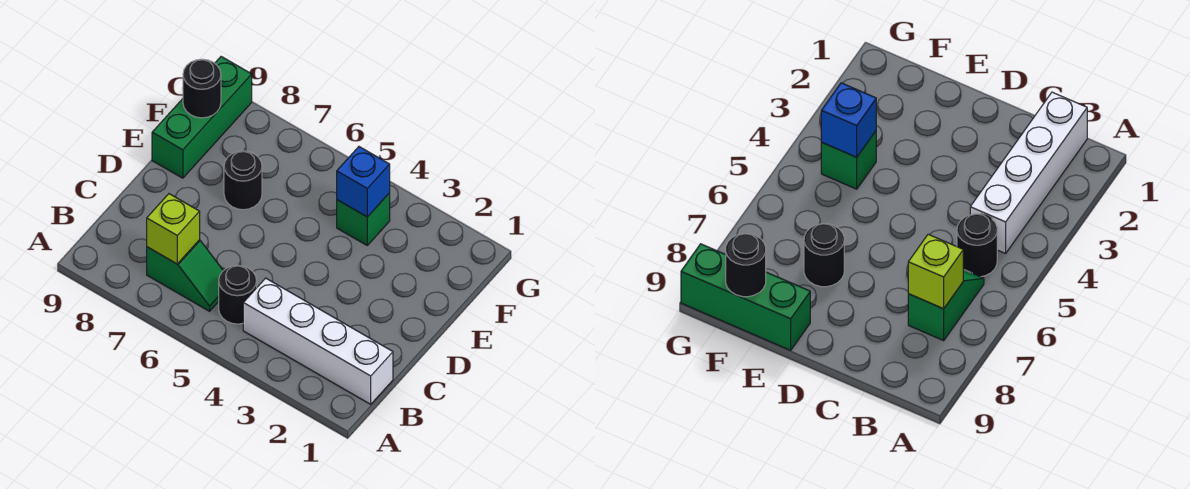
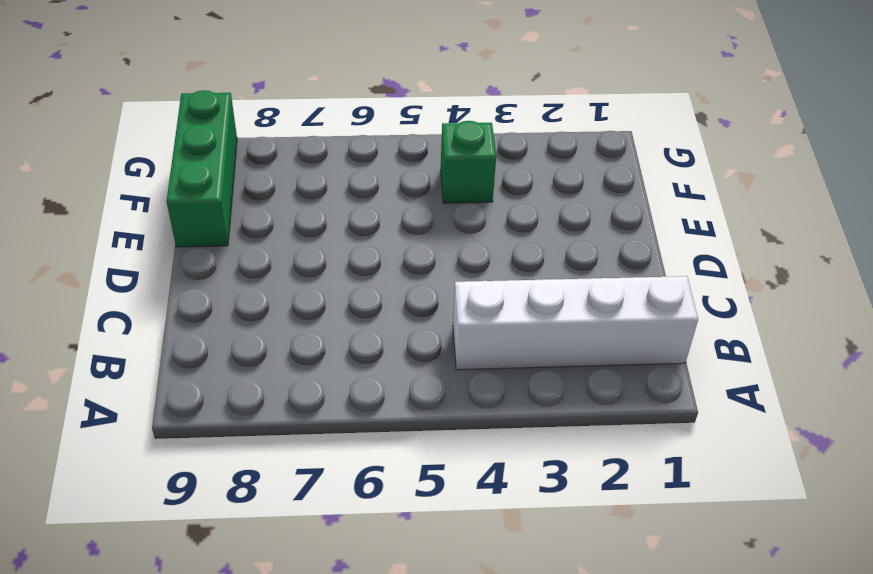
none -> black round brick B5 level 1
none -> green slope B6:B7 level 1 top 7

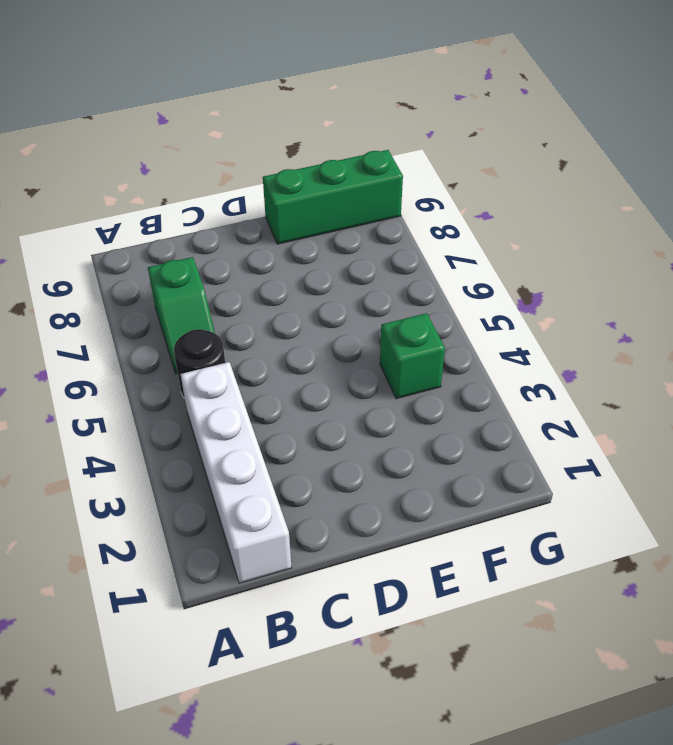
none -> black round brick E7 level 1
none -> lime brick B7 level 2

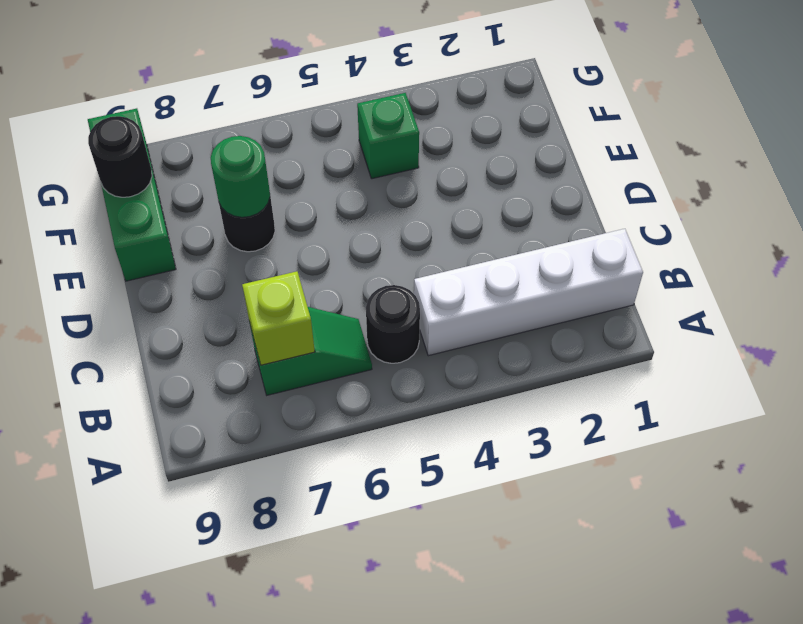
green round brick E7 level 2 -> none
none -> blue brick F4 level 2

